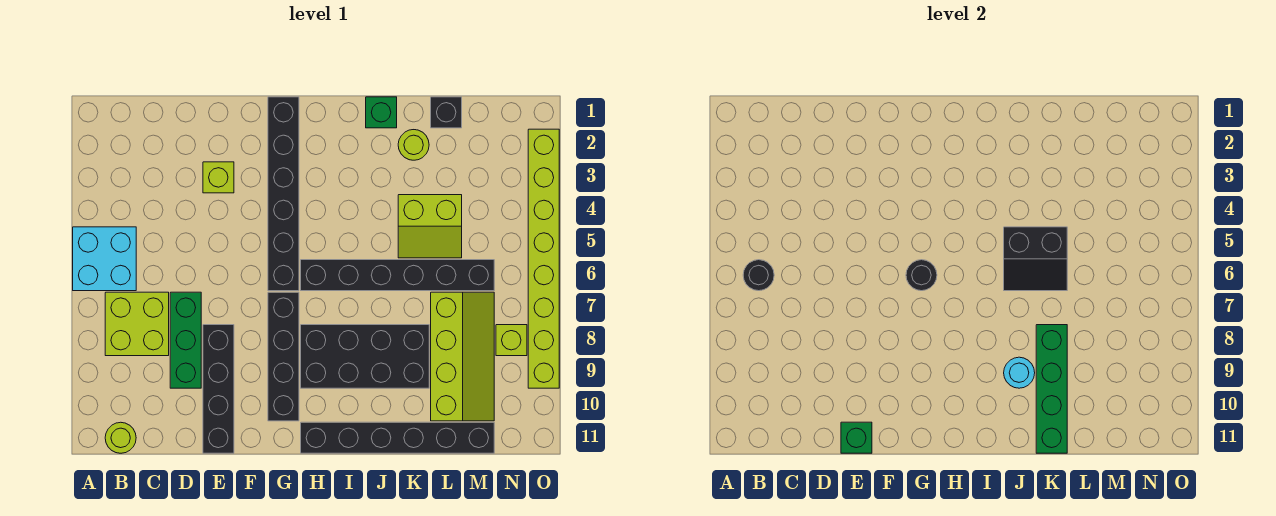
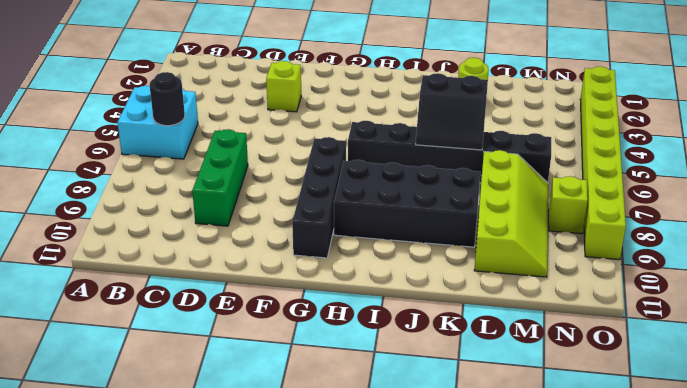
none -> lime brick B7:C8 level 1
none -> lime round brick B11 level 1
none -> black brick E8:E11 level 1

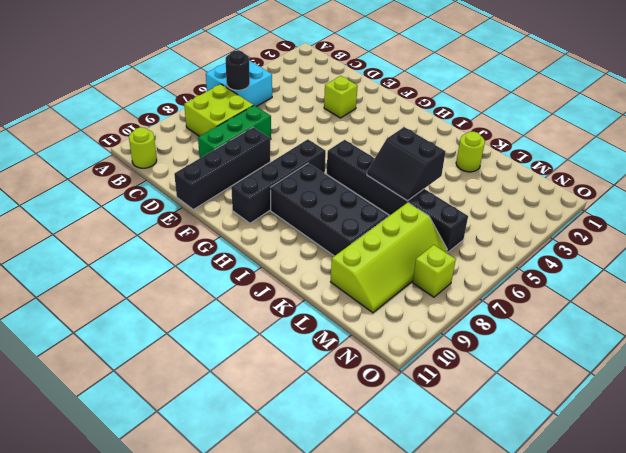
none -> black brick G1:G6 level 1
none -> black brick H11:M11 level 1
none -> green brick J1 level 1

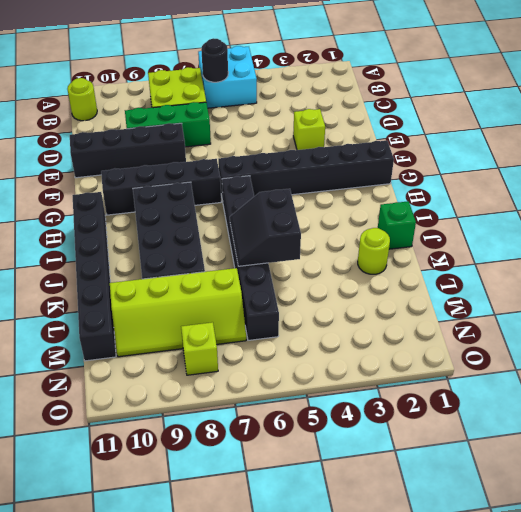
none -> lime slope K4:L5 level 1 top 4
none -> black brick L1 level 1
none -> lime brick O2:O9 level 1

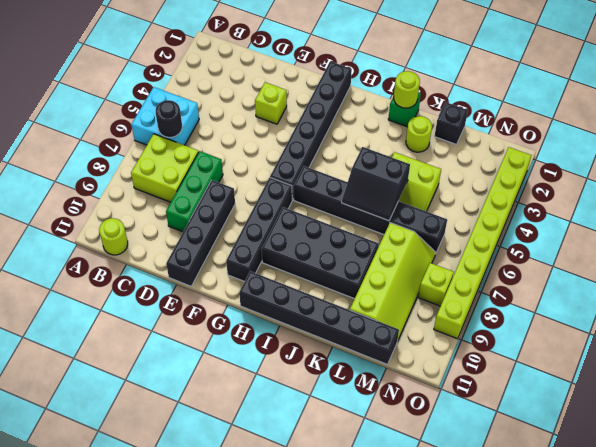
lime round brick J1 level 2 -> none
none -> green brick E11 level 2
none -> black round brick G6 level 2
none -> cyan round brick J9 level 2

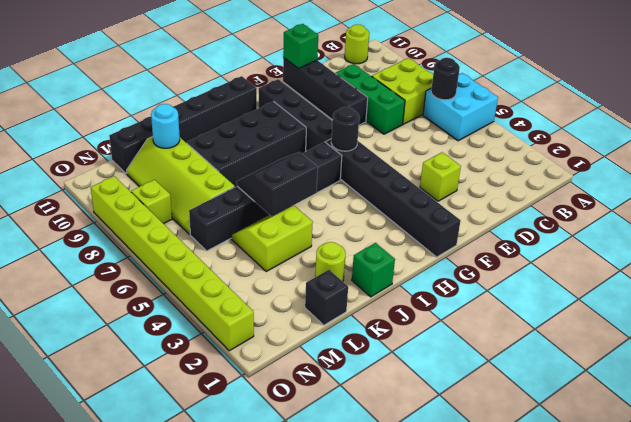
cyan round brick L10 level 2 -> cyan round brick J9 level 2
none -> green brick K8:K11 level 2

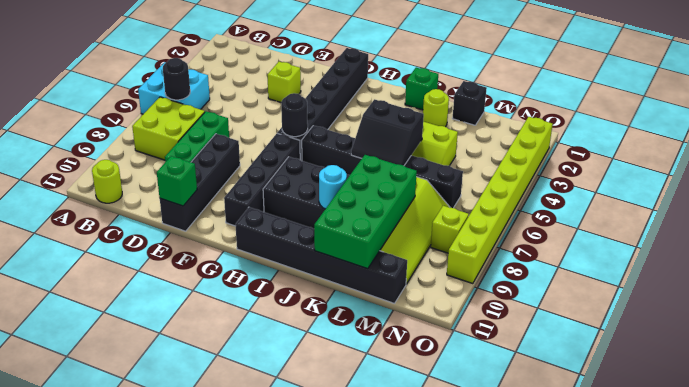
green brick K8:L11 level 2 -> green brick K8:K11 level 2

